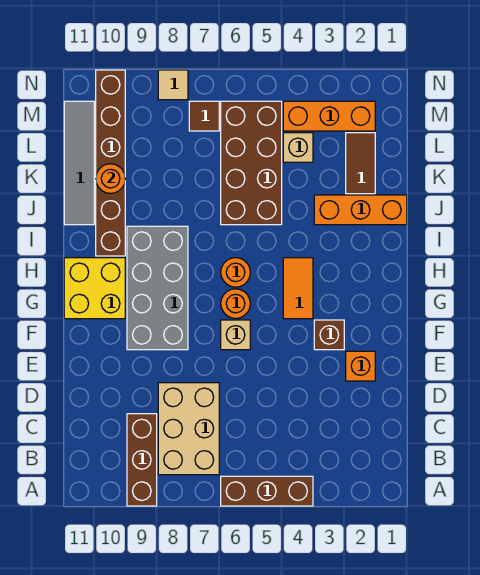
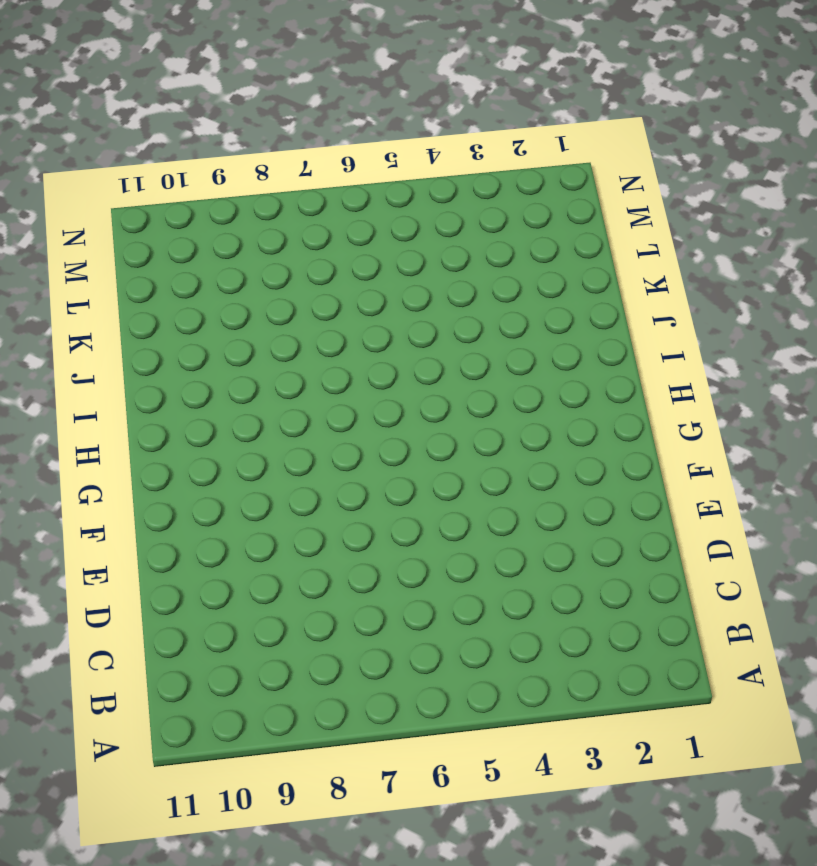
none -> brown brick A4:A6 level 1
none -> brown brick A9:C9 level 1
none -> tan brick B7:D8 level 1

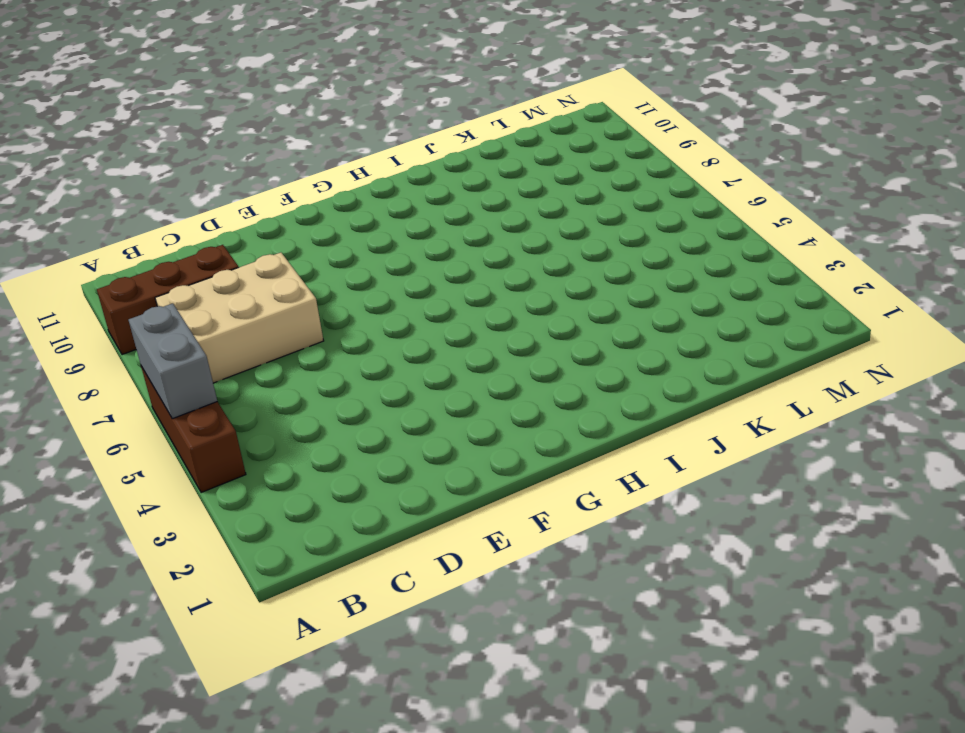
grey brick A5:A6 level 2 -> none
none -> orange brick E2 level 1
none -> brown brick F3 level 1
none -> tan brick F6 level 1

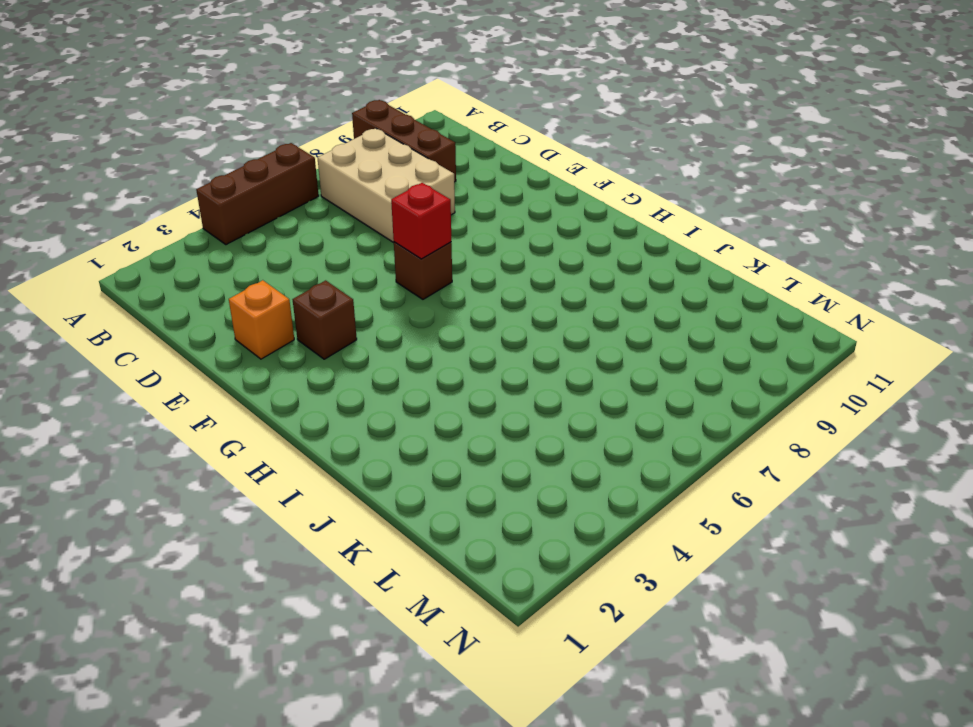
brown brick F6 level 1 -> tan brick F6 level 1
red brick F6 level 2 -> none
none -> grey brick F8:I9 level 1
none -> orange tile G4:H4 level 1
none -> orange round brick G6 level 1

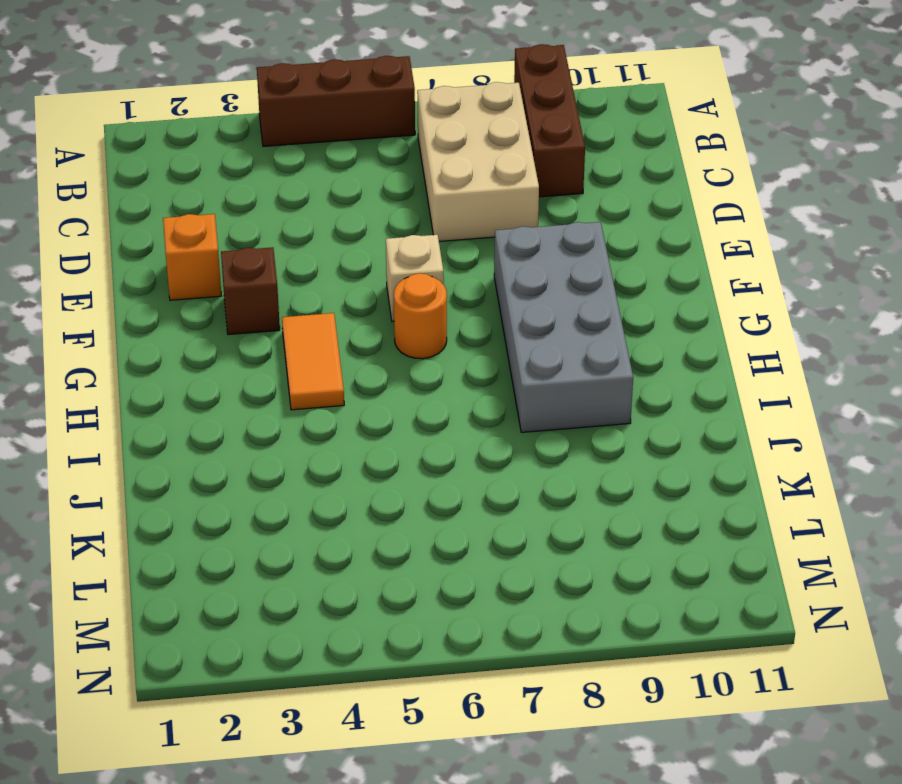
none -> yellow brick G10:H11 level 1
none -> orange round brick H6 level 1
none -> brown brick I10:N10 level 1

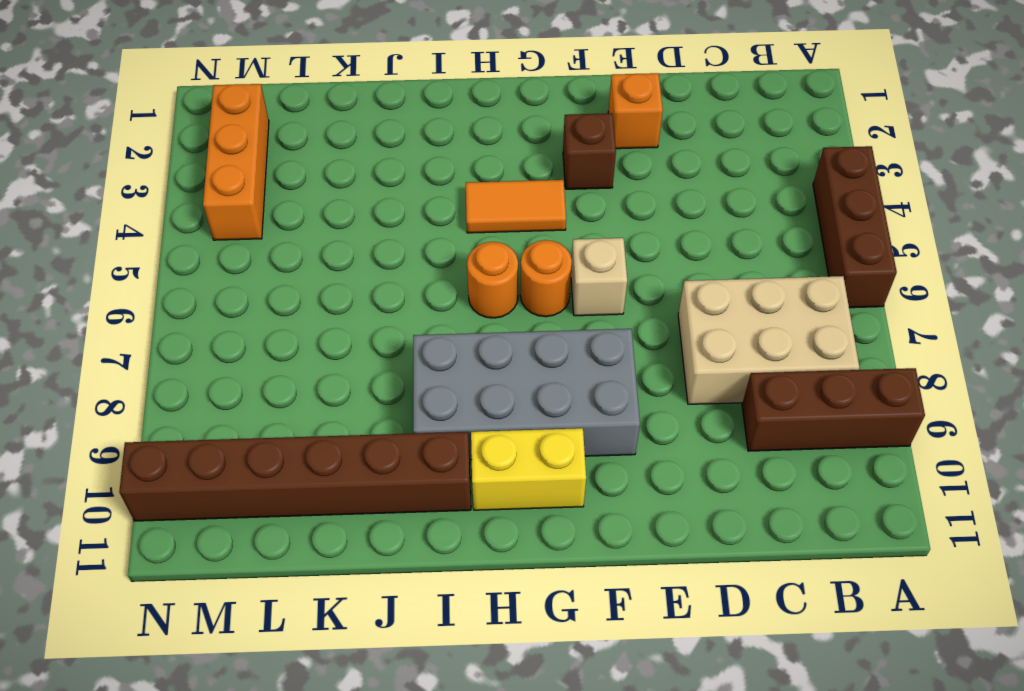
yellow brick G10:H10 level 1 -> yellow brick G10:H11 level 1
none -> orange brick J1:J3 level 1
none -> brown brick J5:M6 level 1
none -> grey tile J11:M11 level 1

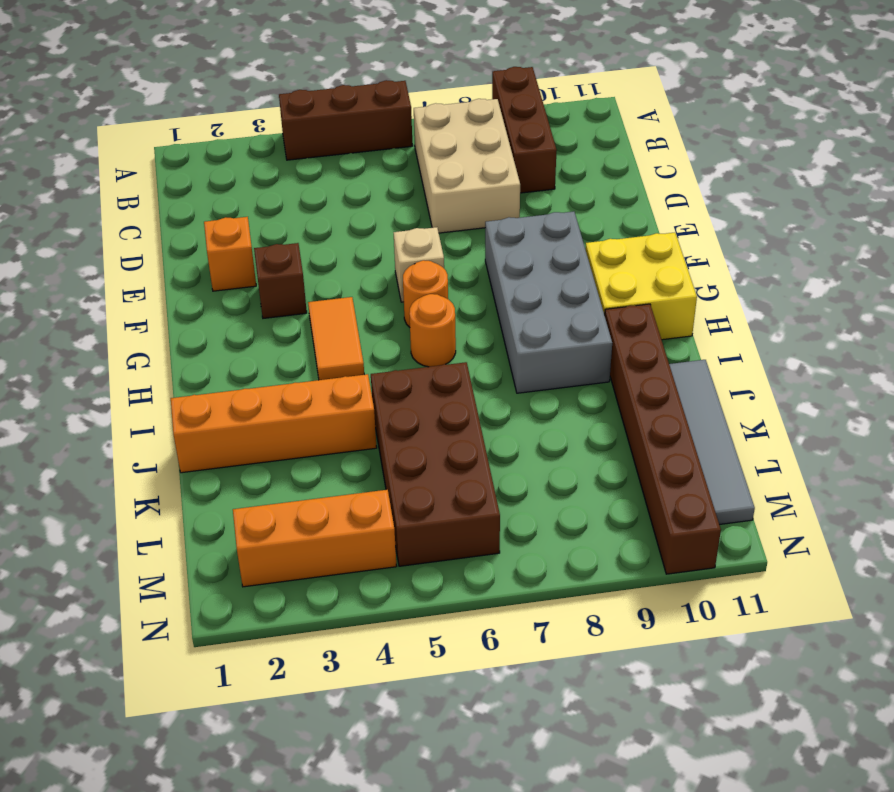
orange brick J1:J4 level 1 -> orange brick J1:J3 level 1
none -> brown tile K2:L2 level 1
none -> tan brick L4 level 1
none -> brown tile M7 level 1

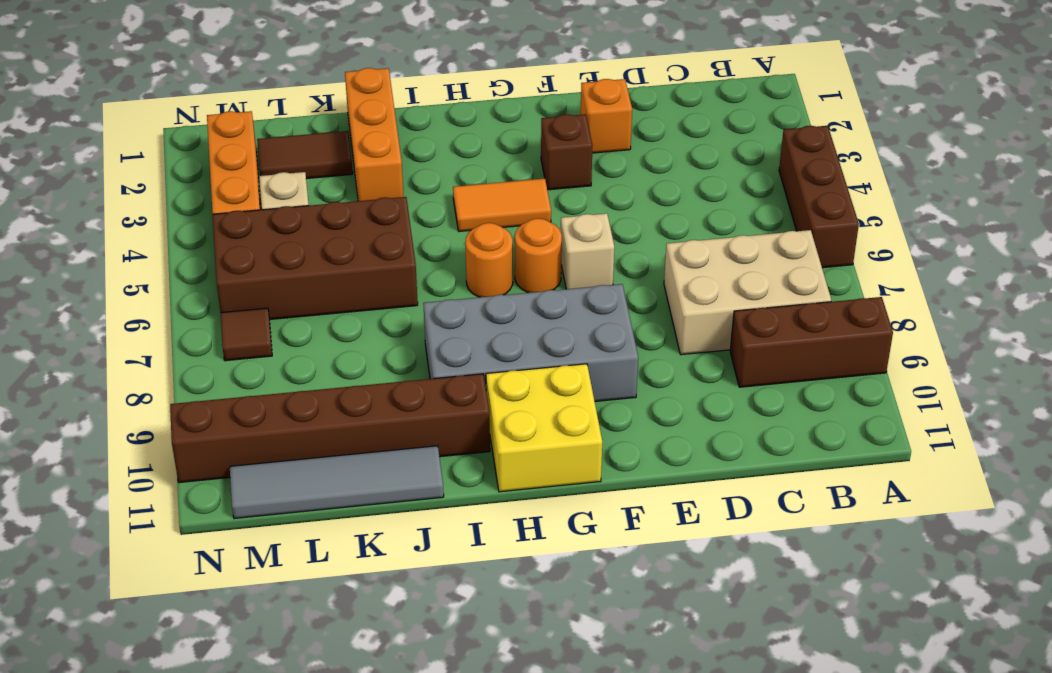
none -> tan tile N8 level 1
none -> orange round brick K10 level 2

